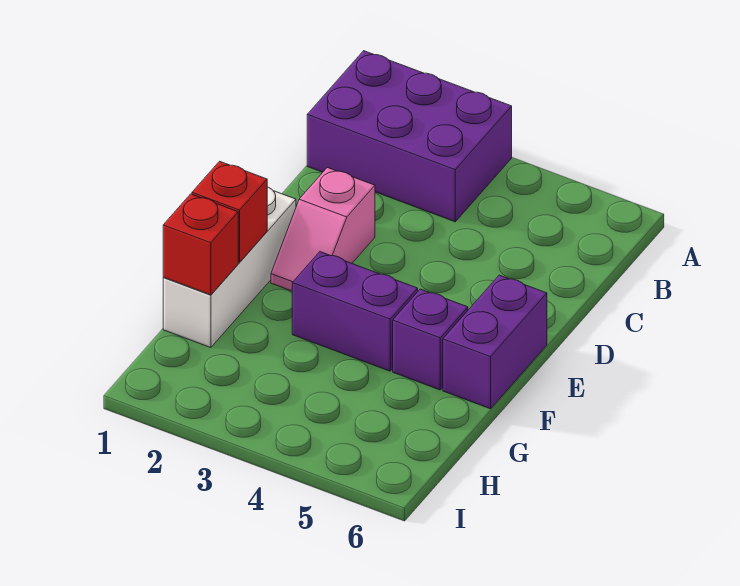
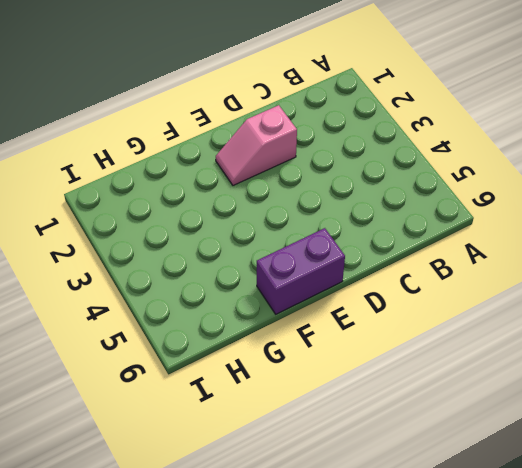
none -> purple brick A1:B3 level 1
none -> white brick E1:G1 level 1

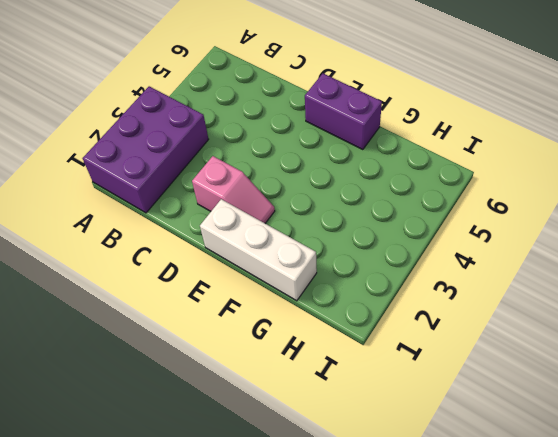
none -> purple brick F3:F4 level 1
none -> purple brick F5 level 1

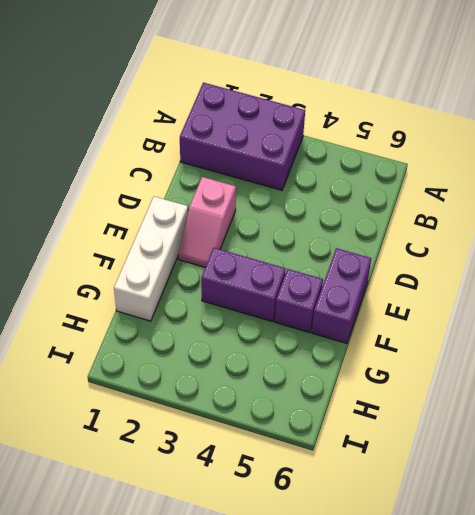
none -> red brick F1 level 2
none -> red brick G1 level 2

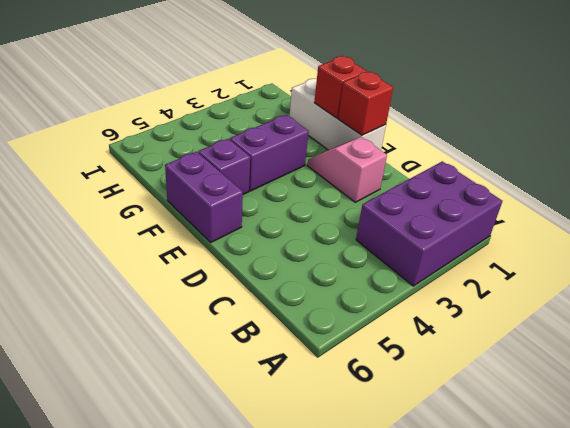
red brick E1 level 2 -> red brick G1 level 2

